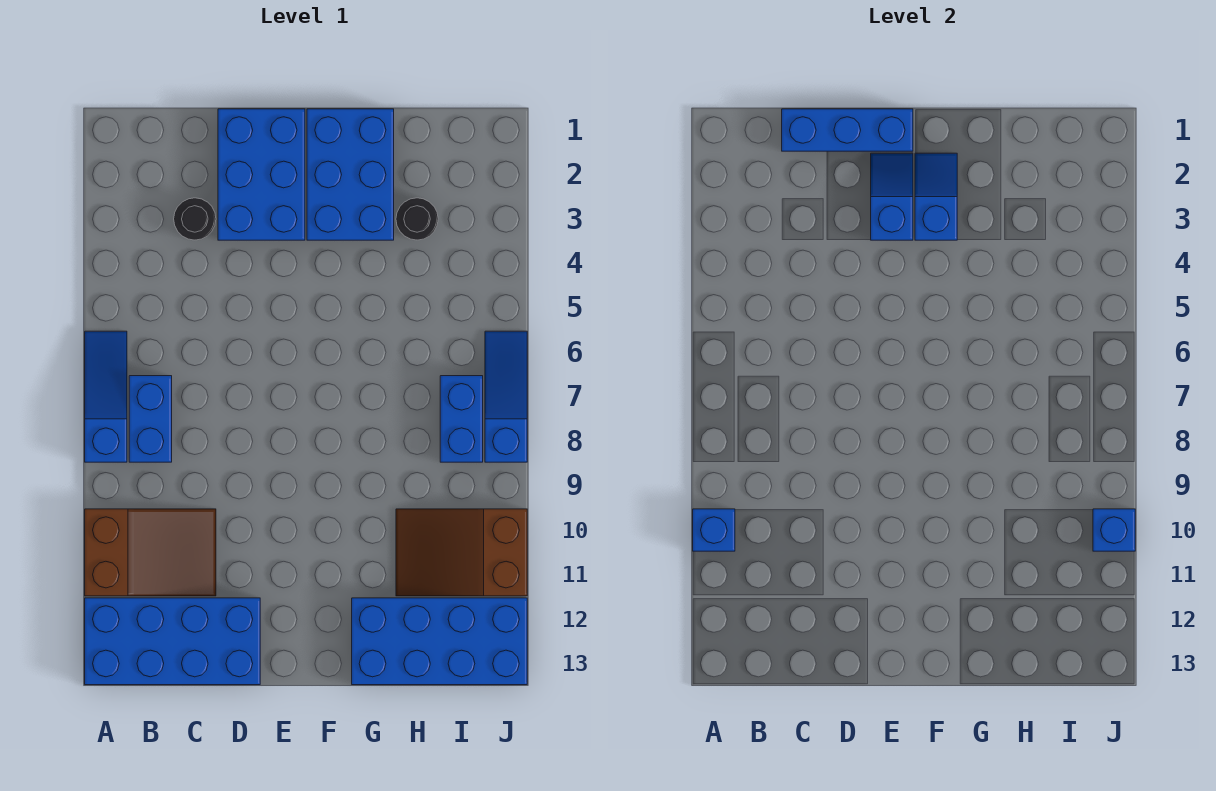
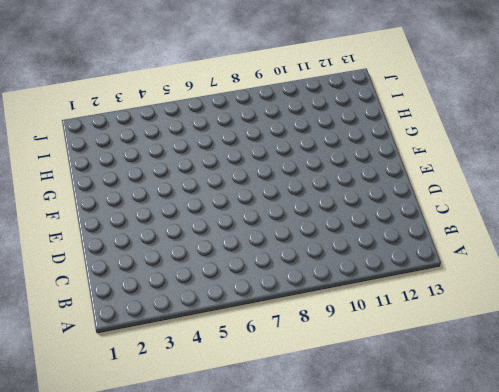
none -> blue slope A6:A8 level 1 top 8
none -> brown slope A10:C11 level 1 top A
none -> blue brick A12:D13 level 1

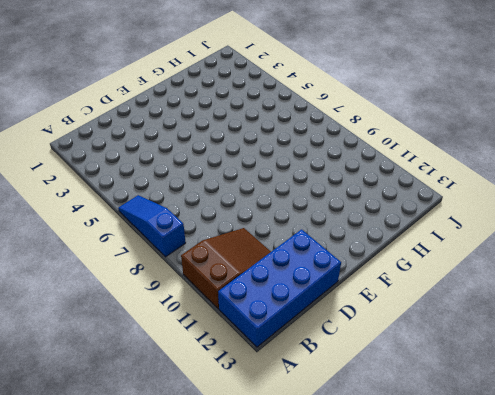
none -> blue brick B7:B8 level 1
none -> black round brick C3 level 1
none -> blue brick D1:E3 level 1

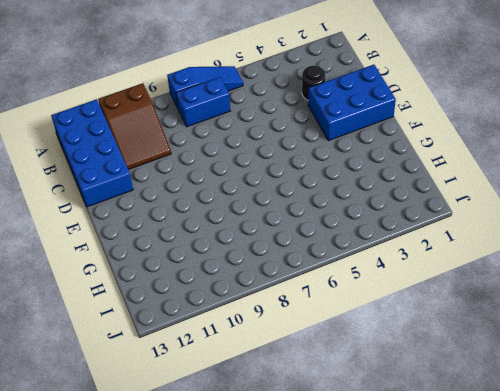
none -> blue brick F1:G3 level 1
none -> blue brick G12:J13 level 1
none -> black round brick H3 level 1

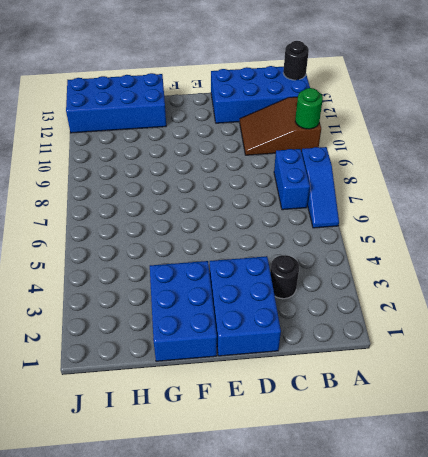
green round brick A10 level 2 -> blue brick A10 level 2
black round brick A13 level 2 -> black round brick H3 level 1
none -> brown slope H10:J11 level 1 top J
none -> blue brick I7:I8 level 1
none -> blue slope J6:J8 level 1 top 8

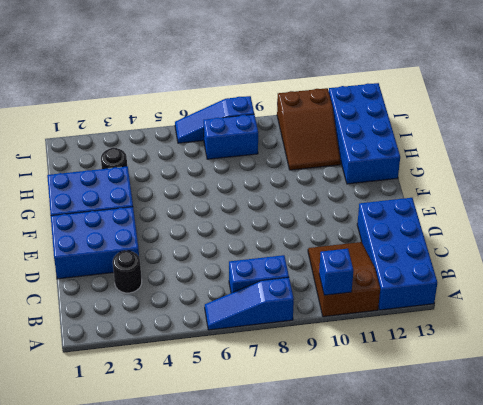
none -> blue brick C1:E1 level 2
none -> blue slope E2:E3 level 2 top 3
none -> blue slope F2:F3 level 2 top 3

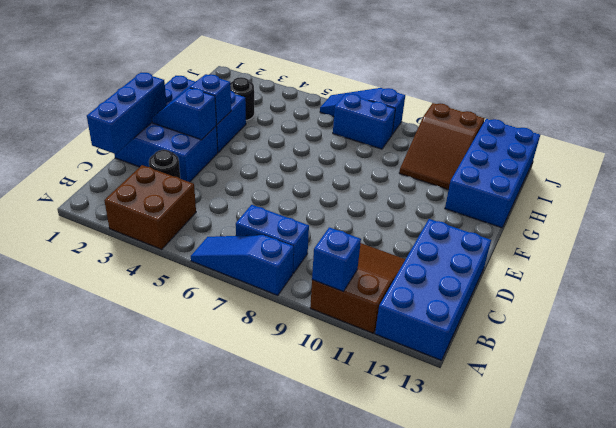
brown brick A3:B4 level 1 -> none
none -> blue brick J10 level 2

